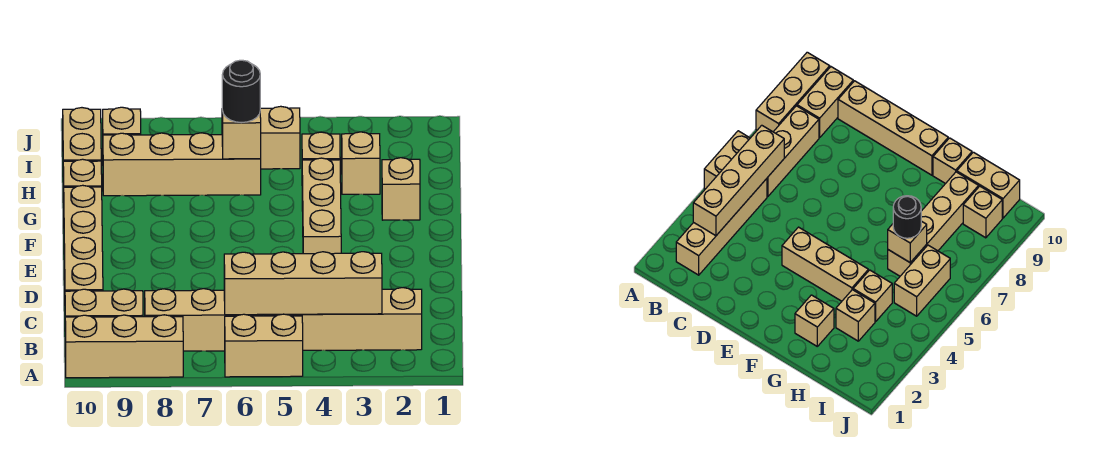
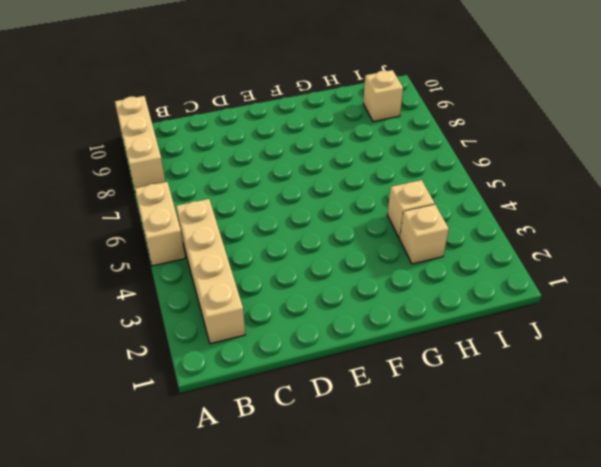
none -> tan brick B6:B8 level 1
none -> tan brick B9:B10 level 1
none -> tan brick C10:F10 level 1

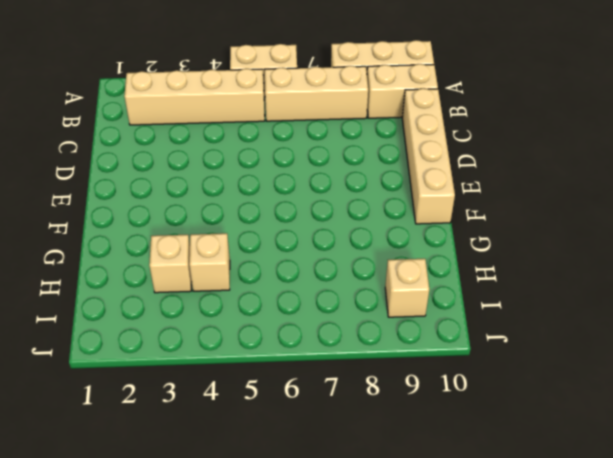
none -> tan brick E4:G4 level 1
none -> tan brick G2 level 1
none -> tan brick G10 level 1

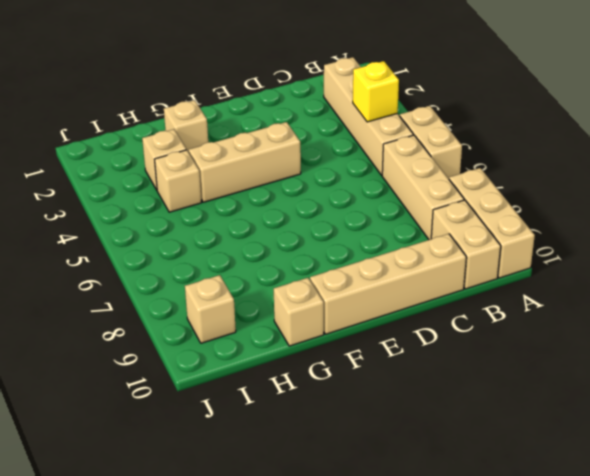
yellow brick B4 level 2 -> tan brick B3:B6 level 2
none -> tan brick H6:H9 level 1
none -> tan brick H10:I10 level 1
none -> tan brick I5:I6 level 1

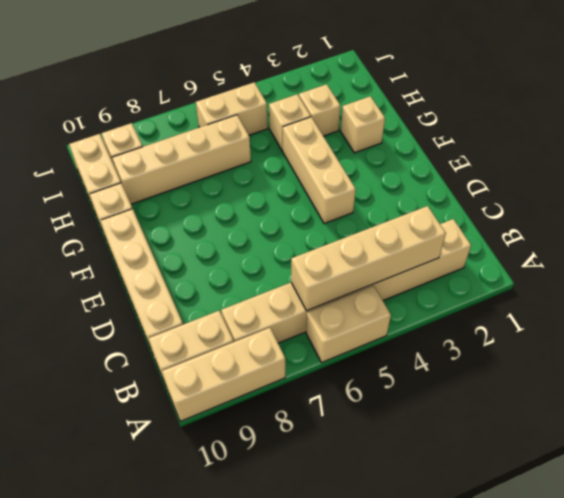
none -> tan brick H6 level 2
none -> black round brick H6 level 3

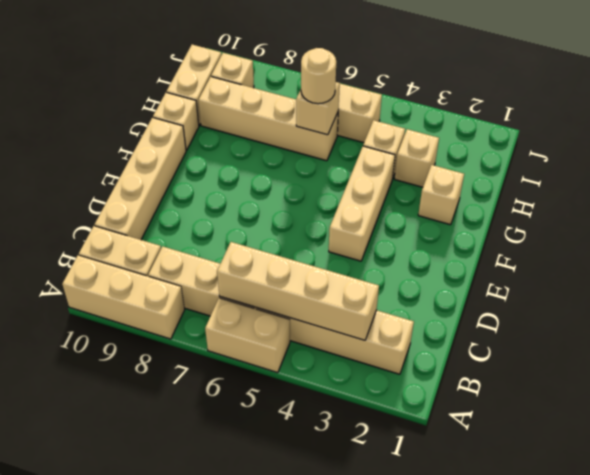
tan round brick H6 level 3 -> black round brick H6 level 3

